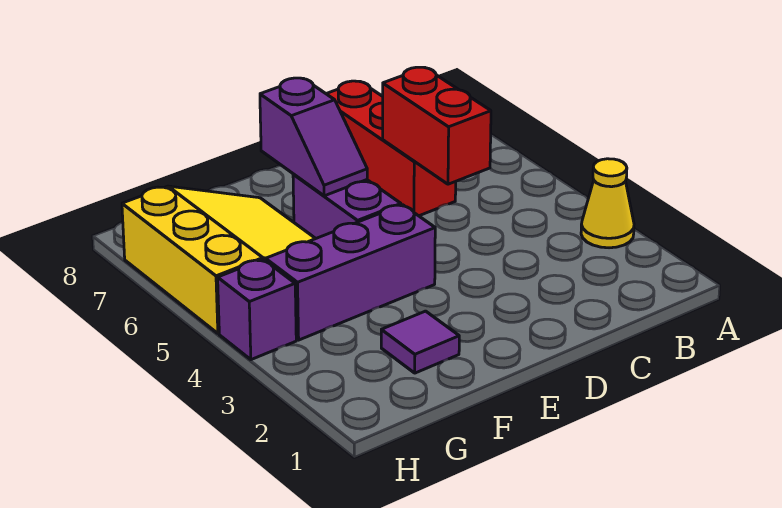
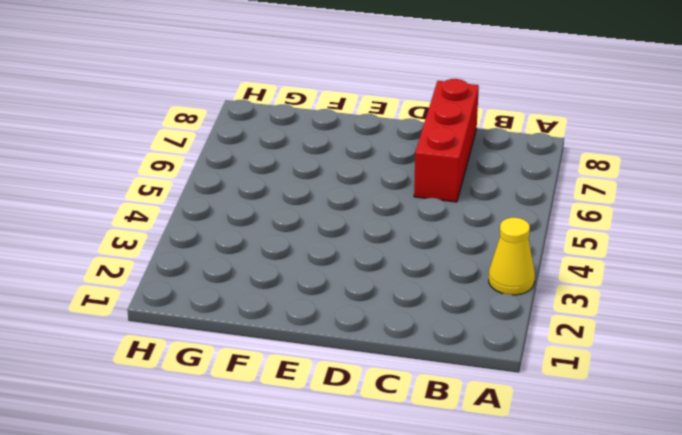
none -> purple brick E4:G4 level 1
none -> purple brick E5:E6 level 1

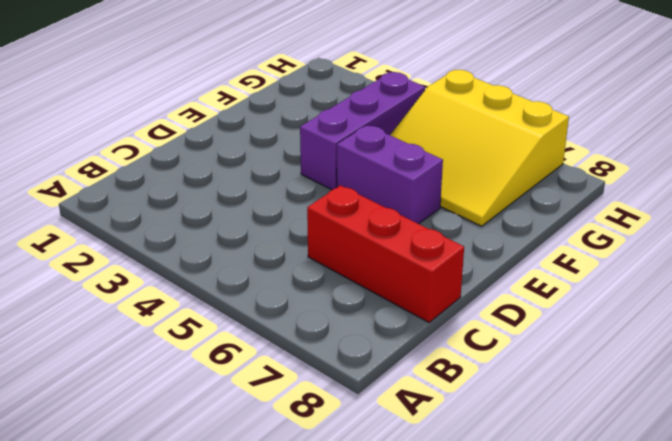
none -> yellow cone A3 level 1
none -> purple tile F2 level 1

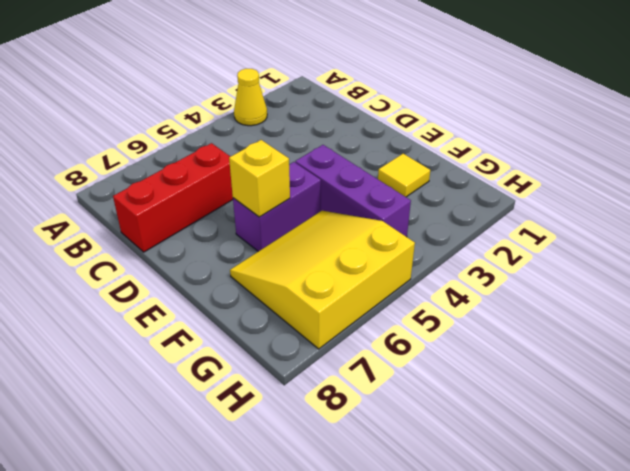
yellow brick E6 level 2 -> purple slope E6:E7 level 2 top 7
yellow tile F2 level 1 -> purple tile F2 level 1
none -> purple brick H4 level 1
none -> red brick C5:C6 level 2

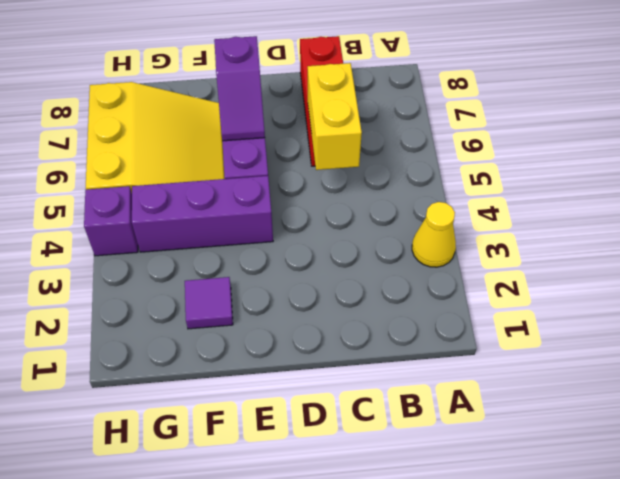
yellow brick C5:C6 level 2 -> red brick C5:C6 level 2

